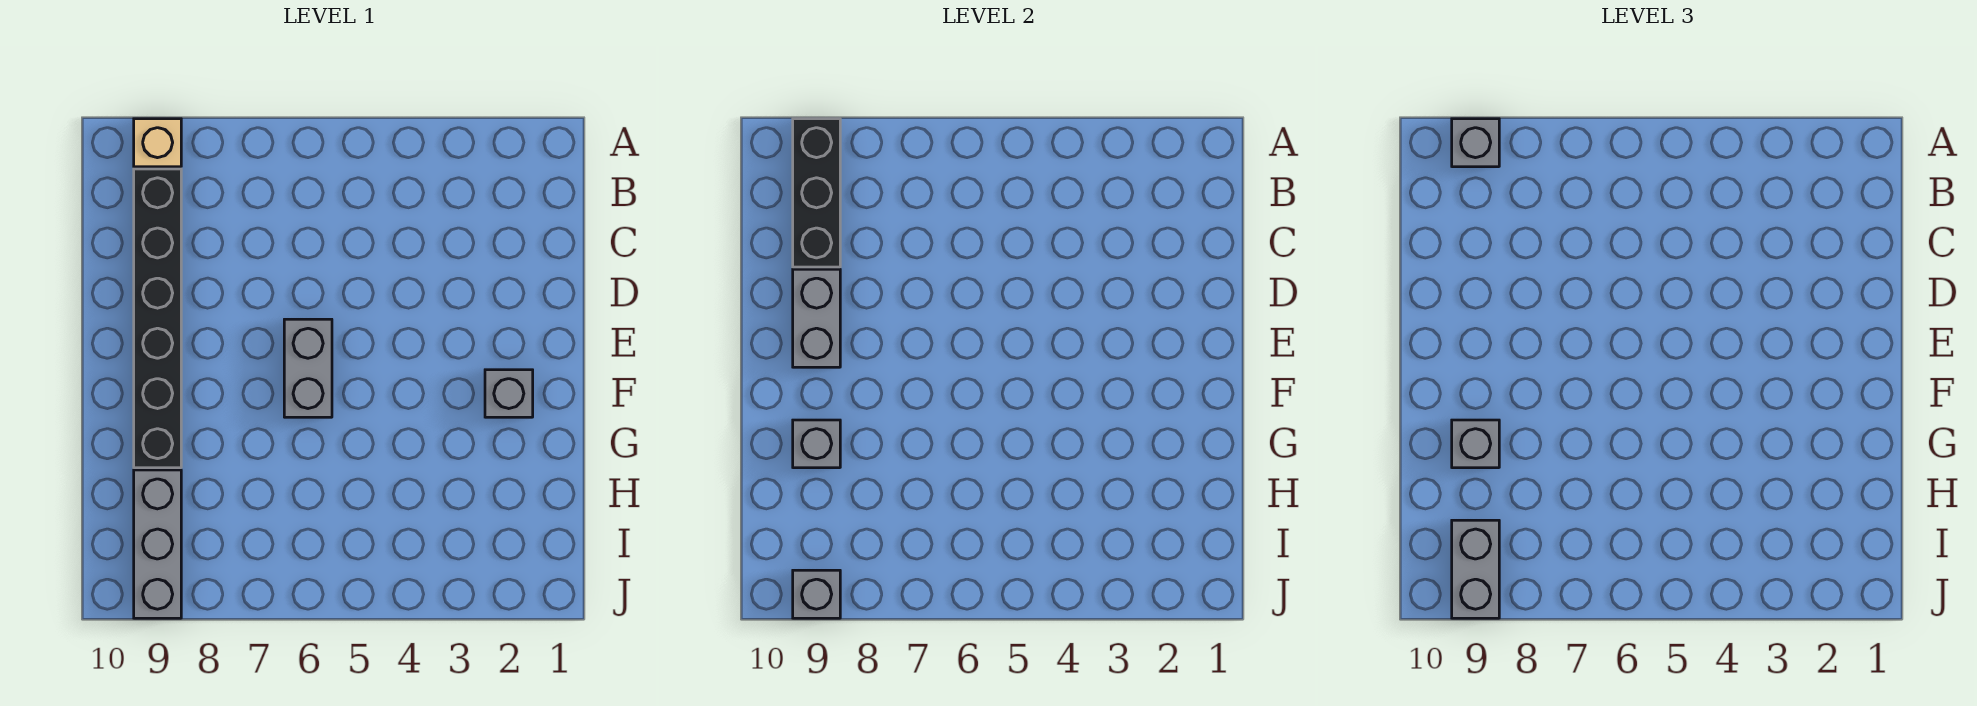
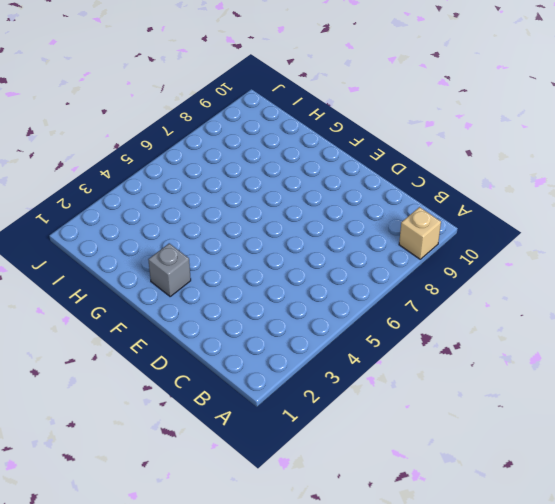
none -> black brick B9:G9 level 1
none -> grey brick E6:F6 level 1
none -> grey brick H9:J9 level 1

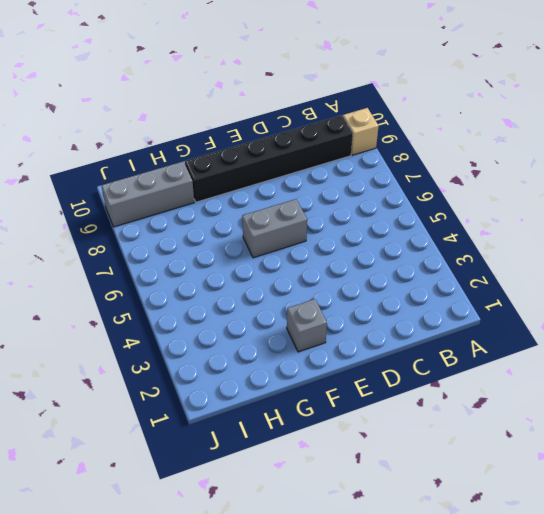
none -> black brick A9:C9 level 2
none -> grey brick D9:E9 level 2
none -> grey brick G9 level 2

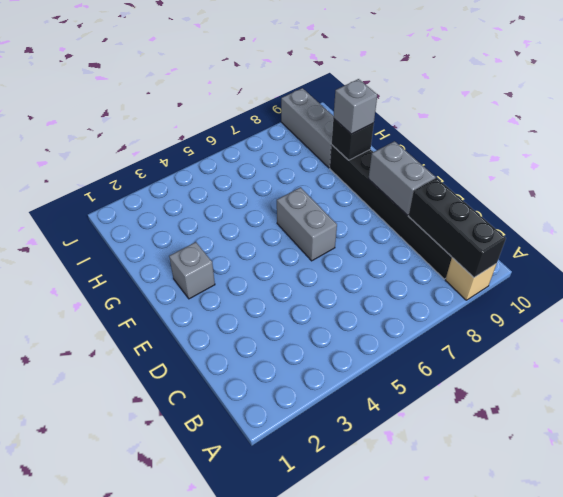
black brick G9 level 2 -> grey brick G9 level 2
none -> grey brick J9 level 2
none -> grey brick A9 level 3
none -> grey brick I9:J9 level 3

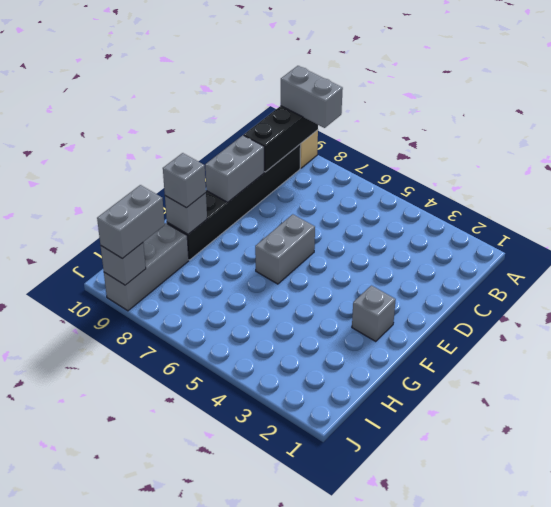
grey brick A8:A9 level 3 -> grey brick A9 level 3

